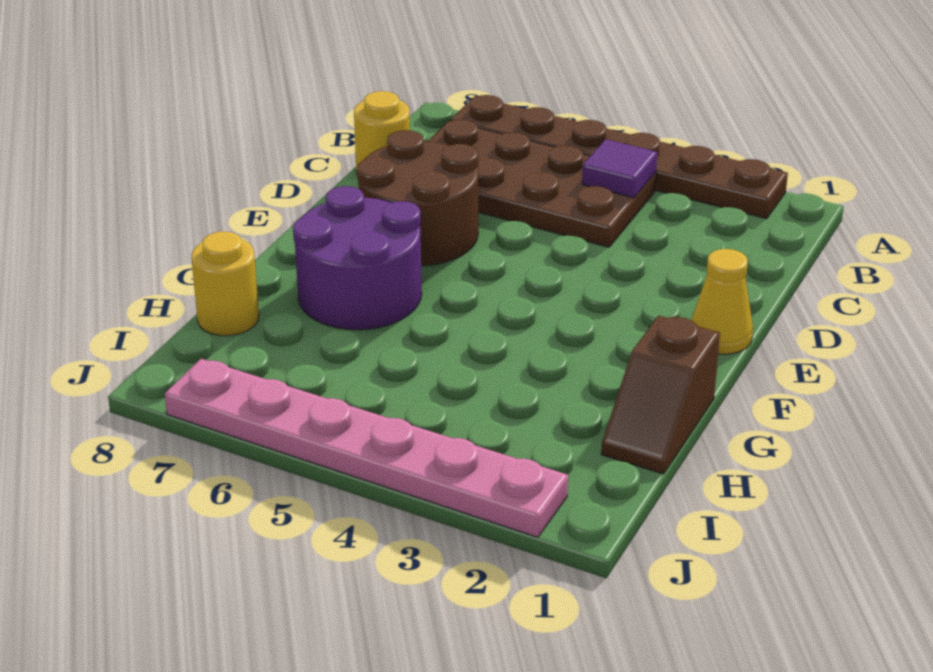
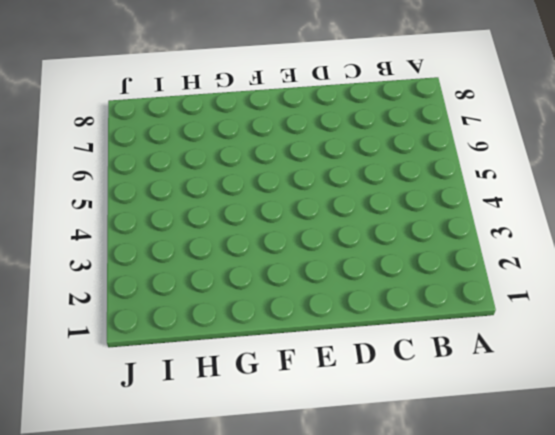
none -> brown plate A2:A7 level 1
none -> brown plate B4:C7 level 1

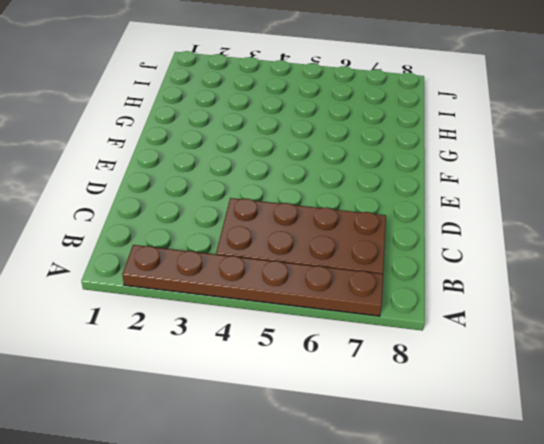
none -> yellow round brick C8 level 1
none -> brown round brick D6:E7 level 1

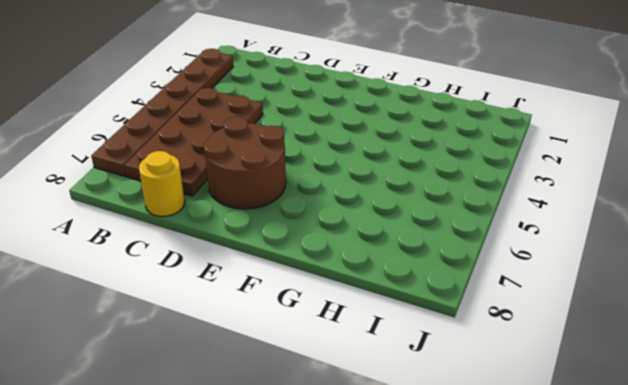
none -> yellow cone E1 level 1
none -> purple round brick F6:G7 level 1

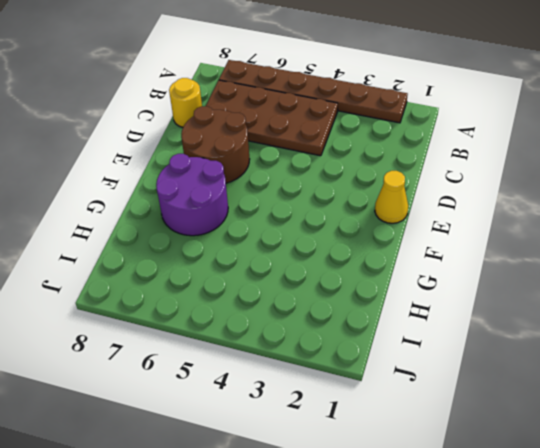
none -> brown slope G1:H1 level 1 top G
none -> yellow round brick H8 level 1

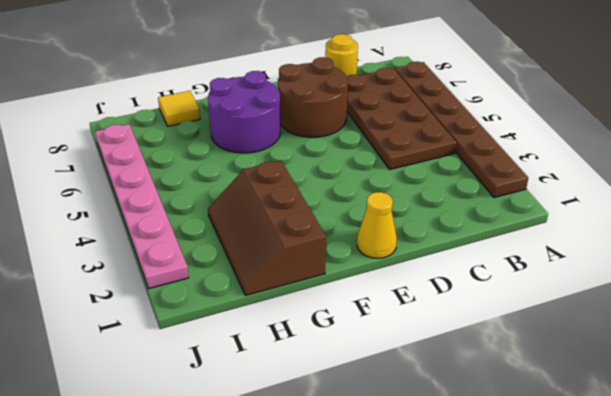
brown slope G1:H3 level 1 top G -> brown slope G1:H1 level 1 top G
yellow tile H8 level 1 -> yellow round brick H8 level 1
none -> purple tile B4 level 2

